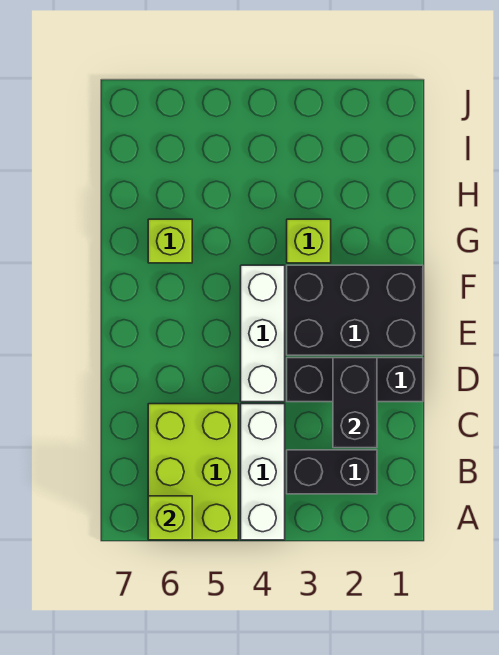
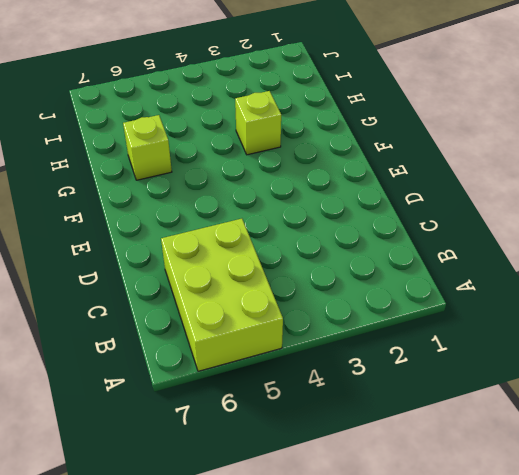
none -> white brick A4:C4 level 1
none -> black brick B2:B3 level 1

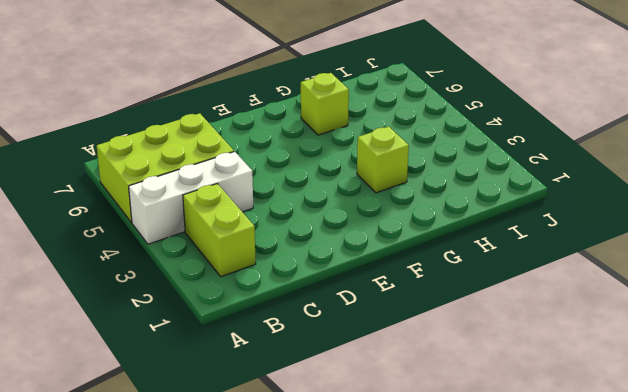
lime brick B2:B3 level 1 -> black brick B2:B3 level 1
none -> black brick D1:D3 level 1
none -> white brick D4:F4 level 1

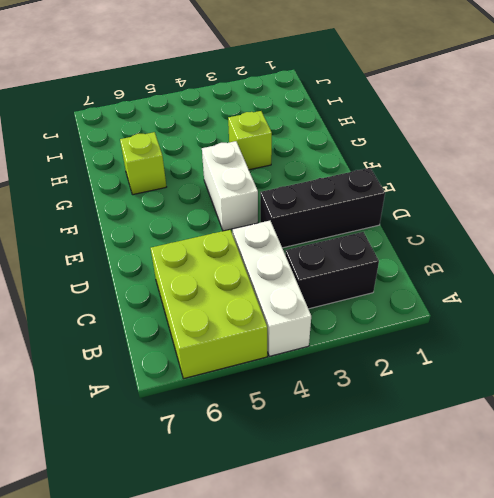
white brick E4:F4 level 1 -> white brick D4:F4 level 1
none -> black brick E1:F3 level 1
none -> lime brick A6 level 2

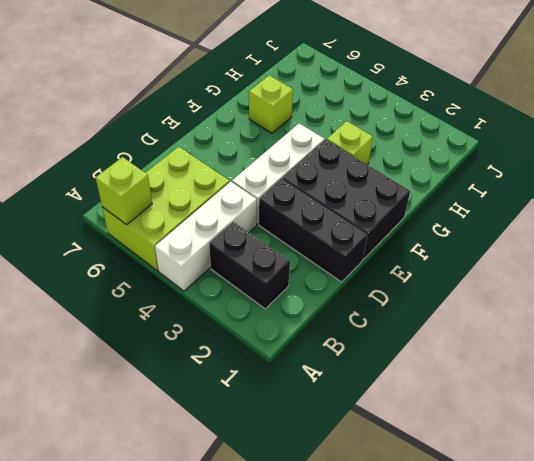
none -> black brick C2:D2 level 2

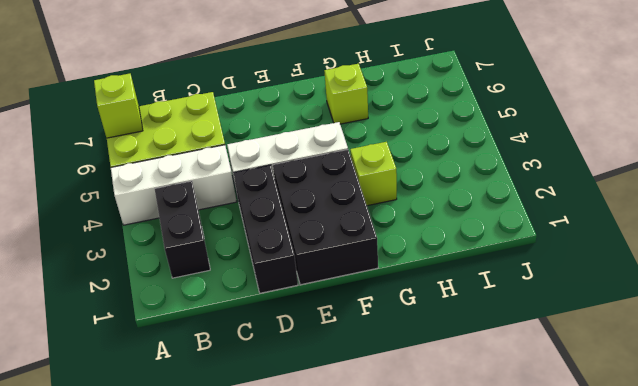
none -> black brick C2:D2 level 2

